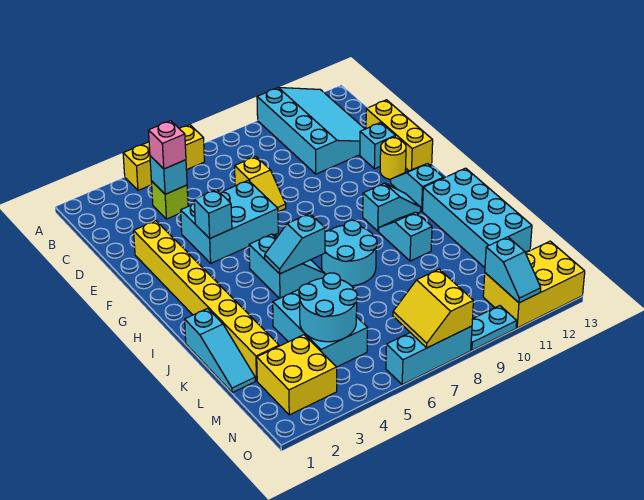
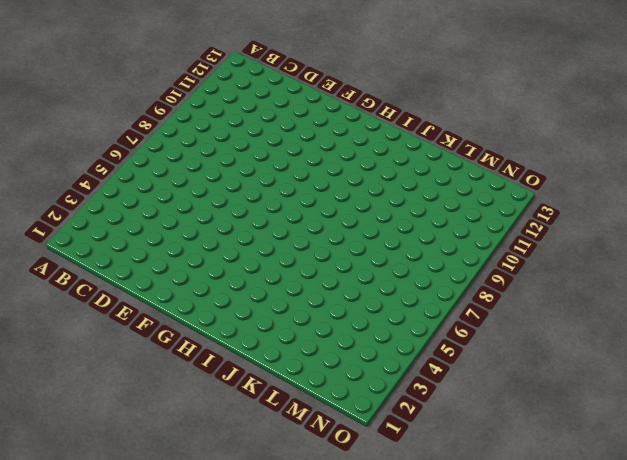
none -> yellow brick A4:A6 level 1
none -> cyan slope A10:D12 level 1 top 10
none -> lime brick C4 level 1

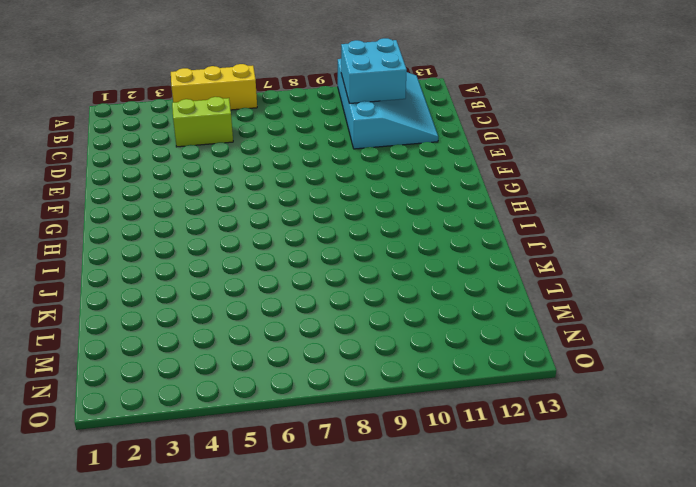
cyan brick B10:C11 level 2 -> none
lime brick C4:C5 level 1 -> lime brick C4 level 1
none -> yellow slope D7:E7 level 1 top D
none -> yellow brick D13:F13 level 1
none -> yellow brick E2:L2 level 1

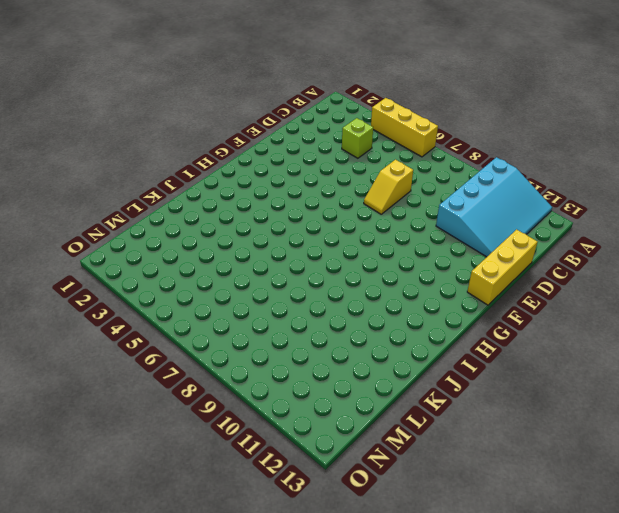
none -> yellow brick E2:L2 level 1
none -> cyan brick E4:F6 level 1
none -> cyan brick E12 level 1

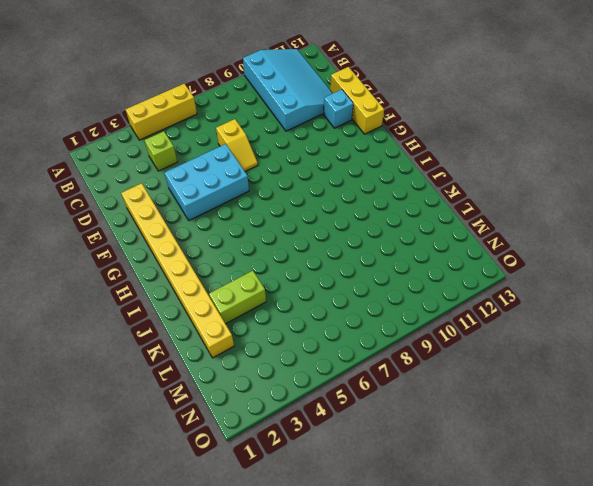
lime brick K3:K4 level 1 -> cyan brick K4:M5 level 1
none -> yellow round brick F12 level 1
none -> cyan slope G12:H12 level 1 top H
none -> cyan slope H5:I6 level 1 top 5

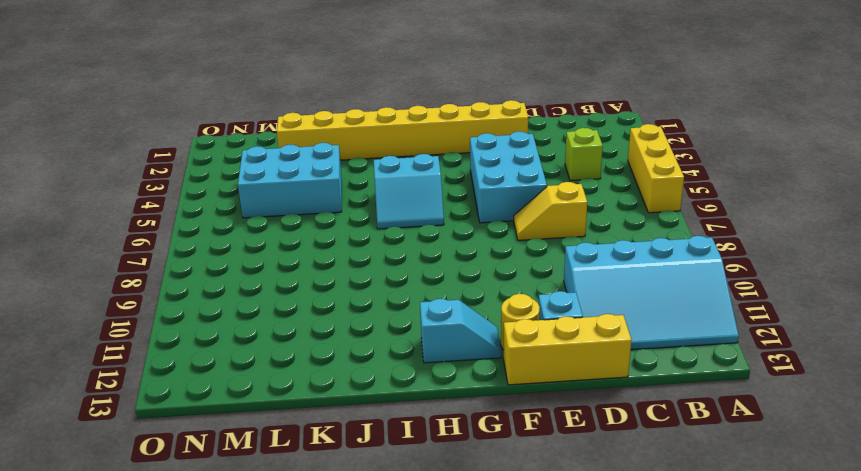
none -> cyan slope H10:H11 level 1 top 10
none -> cyan round brick I7:J8 level 1
none -> cyan slope I10:J10 level 1 top J

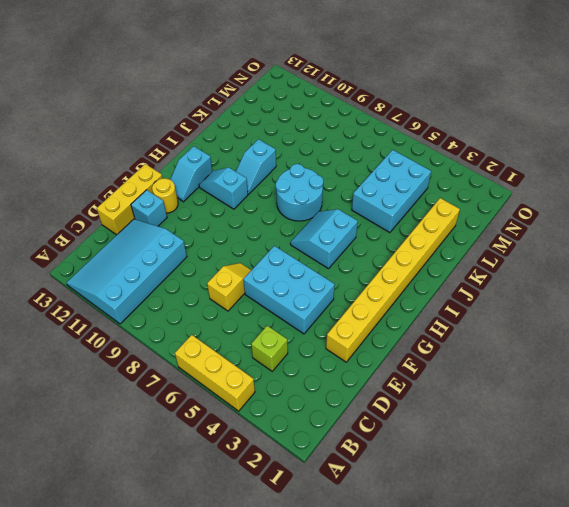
none -> cyan brick I12:L13 level 1
none -> cyan slope J1:L1 level 1 top J
none -> yellow brick M2:N3 level 1

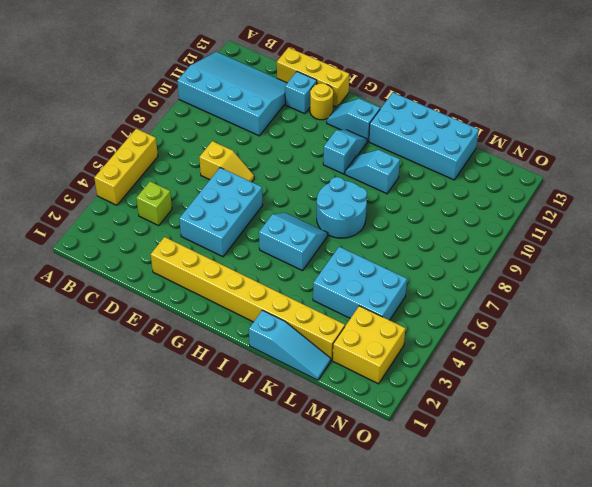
none -> yellow brick N11:O13 level 1
none -> cyan brick O6:O8 level 1
none -> cyan plate O9:O10 level 1

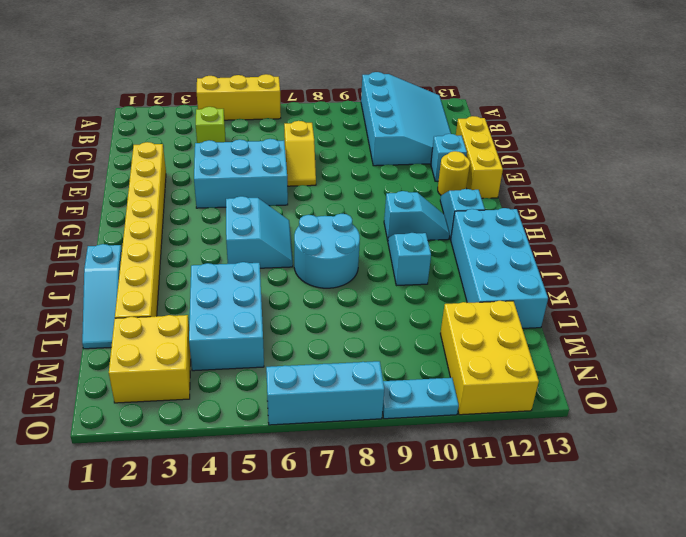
yellow brick M11:O12 level 1 -> yellow brick N11:O13 level 1
none -> cyan brick C4 level 2
none -> cyan brick F4 level 2
none -> cyan slope I5:I6 level 2 top 6

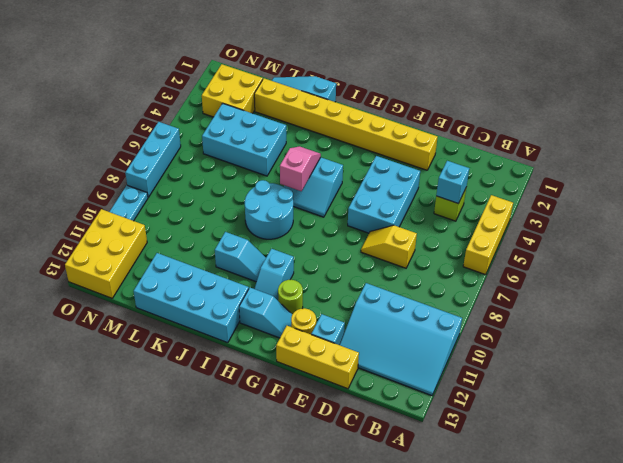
lime round brick G11 level 1 -> none
pink slope I5:I6 level 2 top 6 -> cyan slope I5:I6 level 2 top 6
none -> cyan brick F4 level 2
none -> cyan round brick L4:M5 level 2
none -> yellow slope N7:O8 level 2 top 8

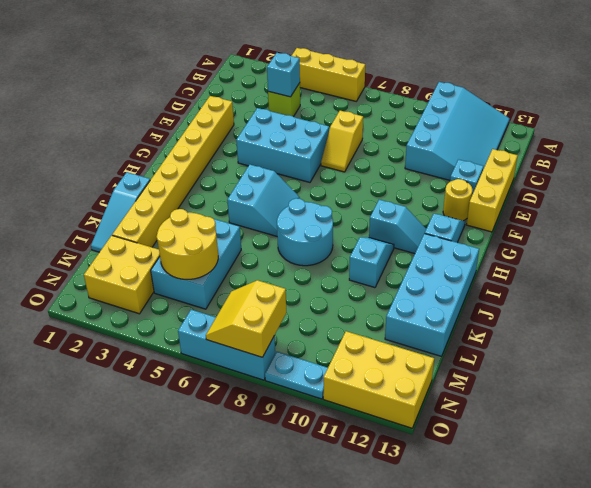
yellow round brick L4:M5 level 2 -> cyan round brick L4:M5 level 2
none -> cyan brick F4 level 2
none -> cyan slope I5:I6 level 2 top 6
none -> cyan slope N11:O11 level 2 top N

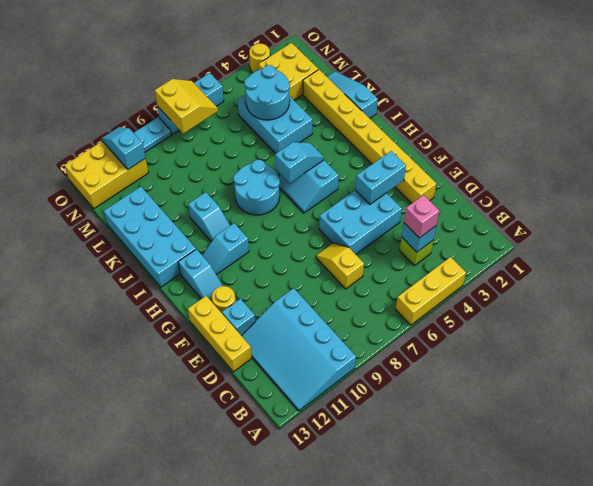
cyan brick F3:F4 level 2 -> cyan brick F4 level 2
yellow round brick O3 level 1 -> none

